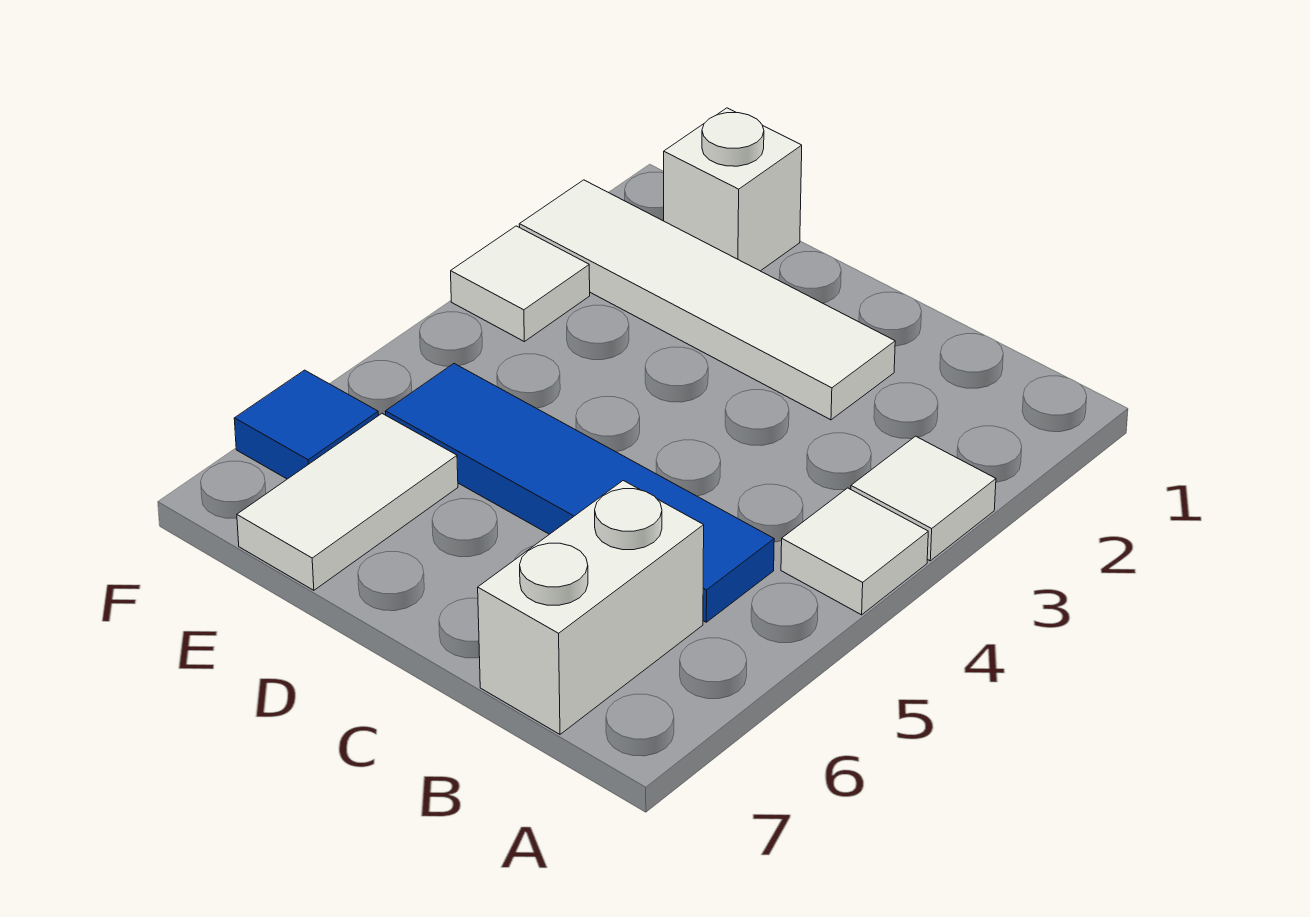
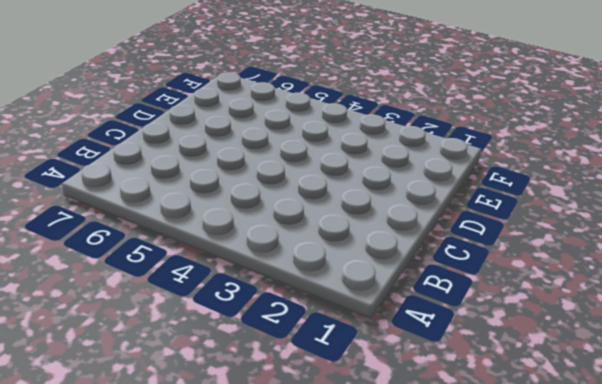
none -> white tile A3 level 1
none -> white tile A4 level 1

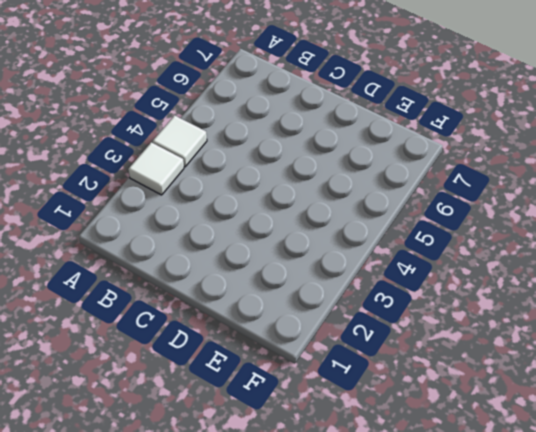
none -> blue tile B5:E5 level 1
none -> white brick B6:B7 level 1

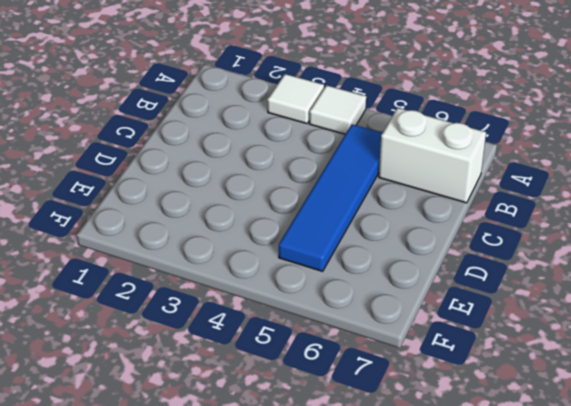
none -> white tile C2:F2 level 1
none -> white brick E1 level 1

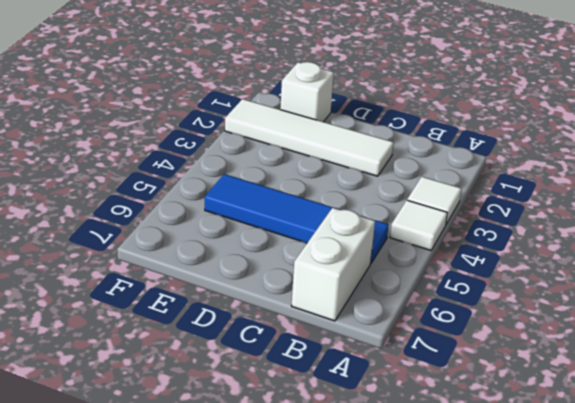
none -> white tile E6:E7 level 1
none -> white tile F3 level 1

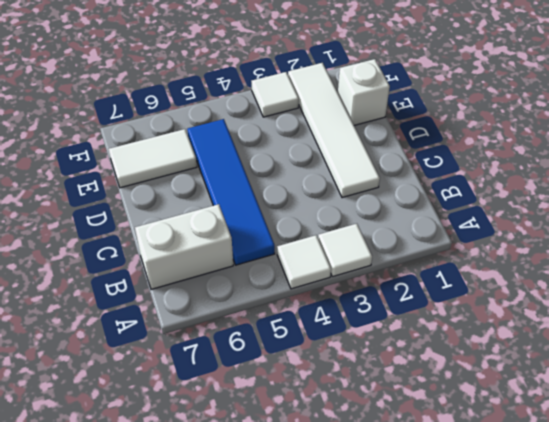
none -> blue tile F6 level 1

